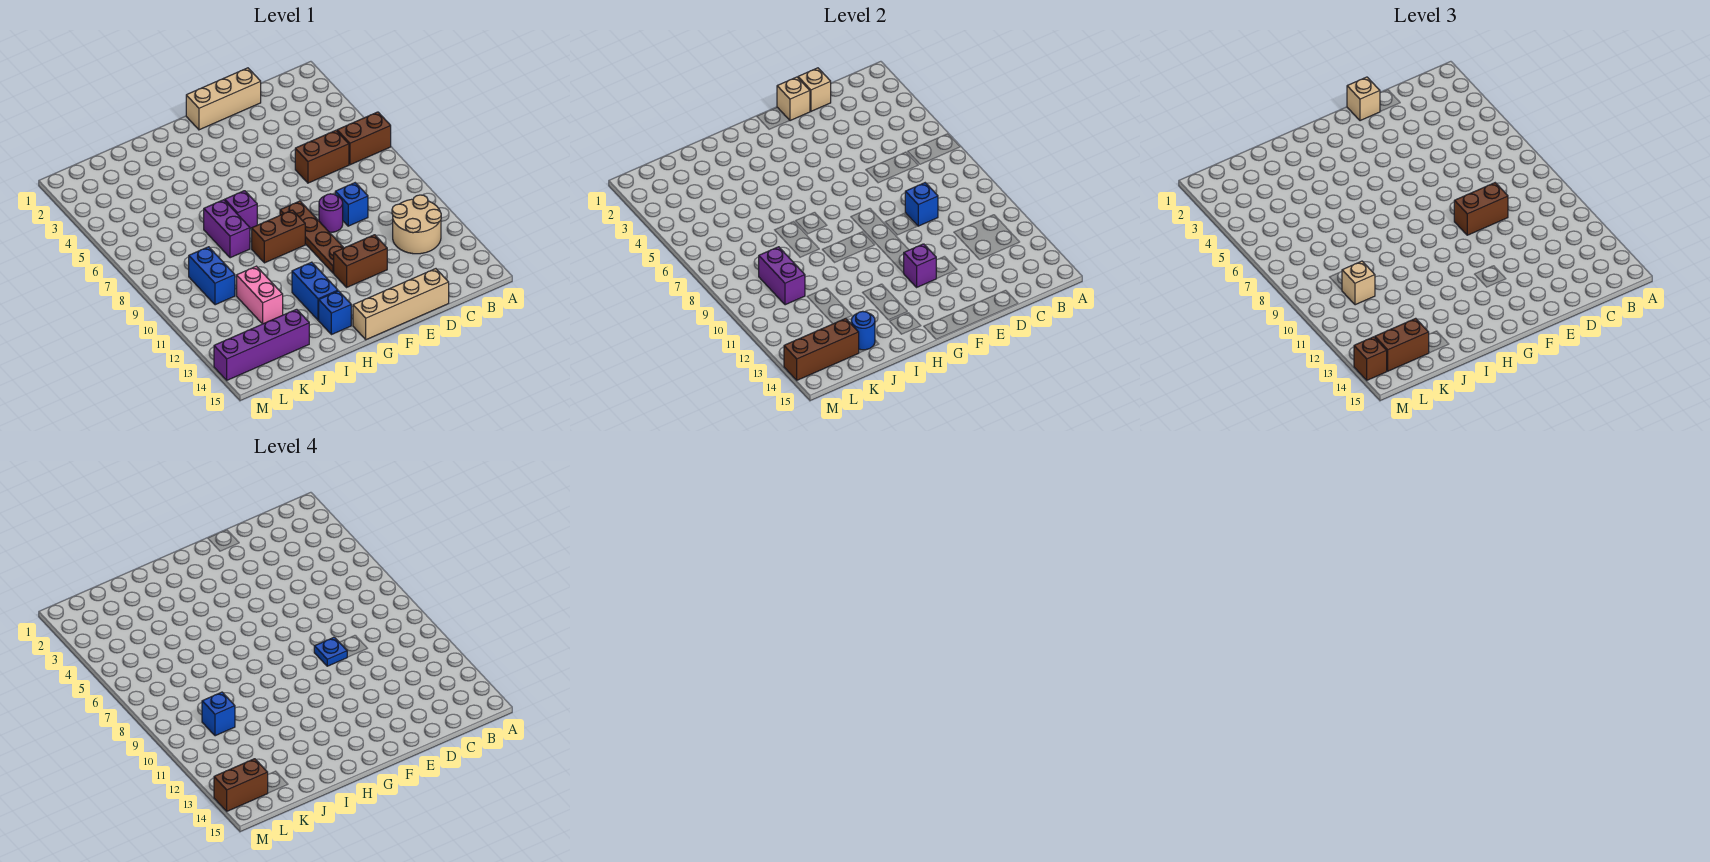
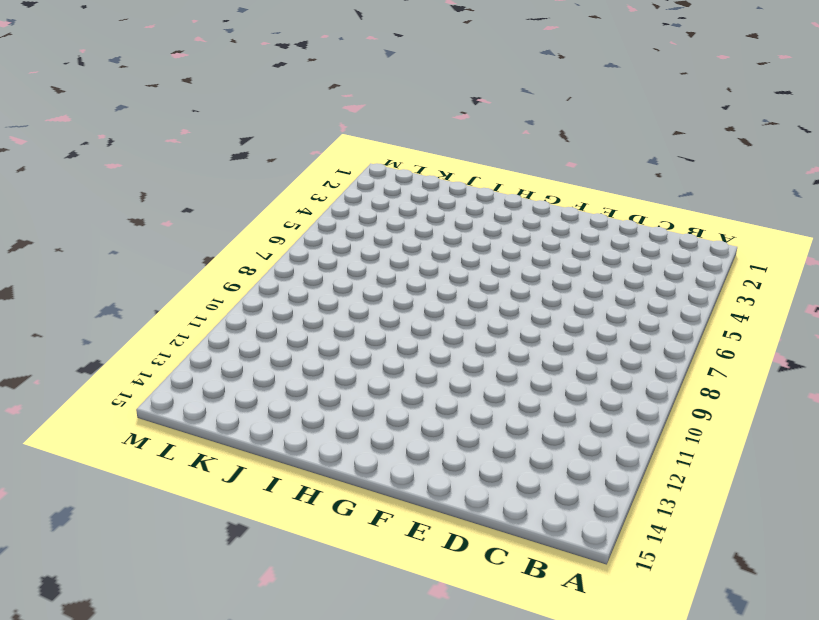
none -> brown brick A6:B6 level 1
none -> tan round brick B11:C12 level 1
none -> brown brick C6:D6 level 1
none -> tan brick D1:F1 level 1

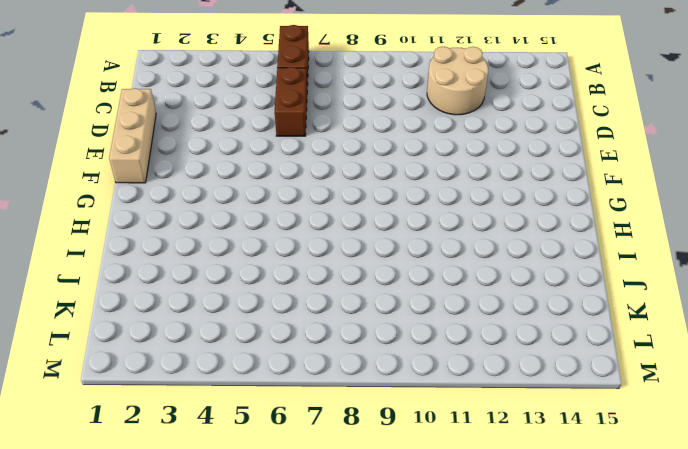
none -> blue brick D9 level 1
none -> tan brick D15:G15 level 1
none -> purple round brick E9 level 1
none -> brown brick E12:F12 level 1

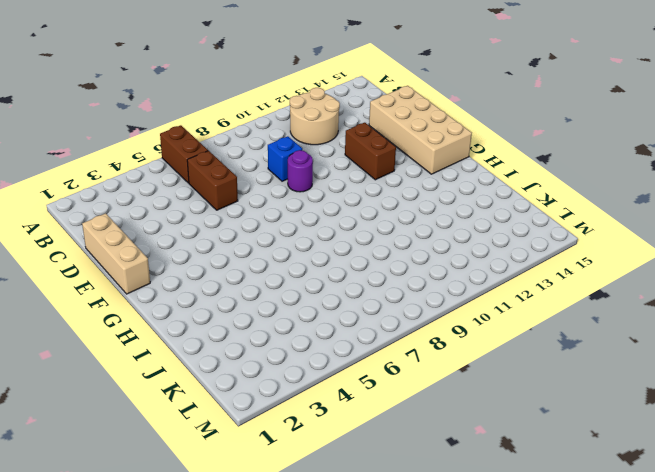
tan brick D14:G15 level 1 -> tan brick D15:G15 level 1
none -> brown plate F8:F11 level 1
none -> brown brick G9:H9 level 1
none -> purple brick H7 level 1
none -> blue brick H12:H13 level 1

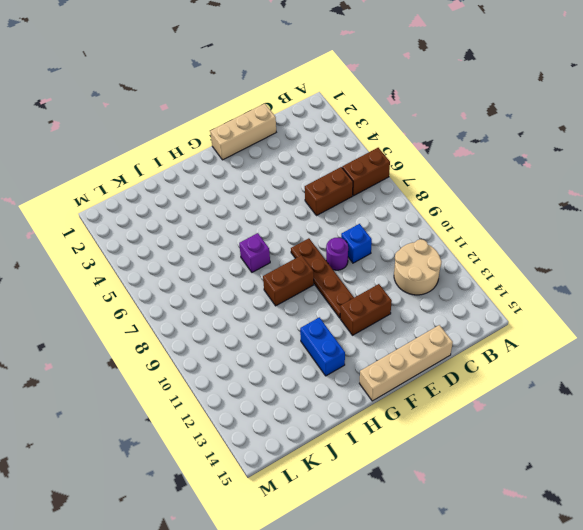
none -> blue brick H14 level 1
none -> purple brick I7:I8 level 1
none -> pink brick J11:J12 level 1
none -> purple brick J14:M14 level 1

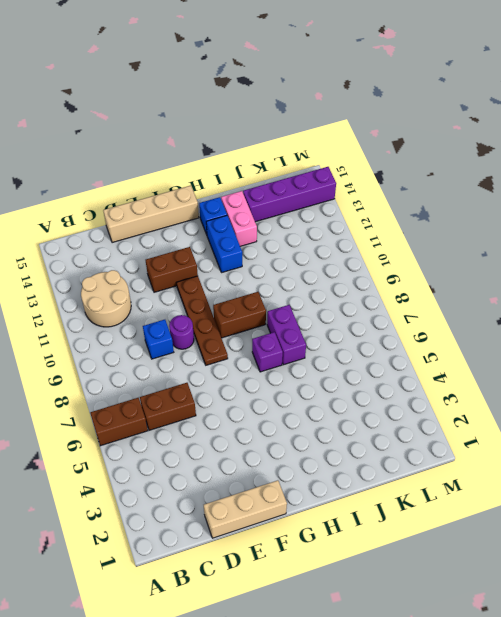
pink brick I13:I14 level 1 -> pink brick J11:J12 level 1
none -> blue brick K9:K10 level 1
none -> tan brick D1 level 2
none -> blue brick D9 level 2
none -> tan brick E1 level 2

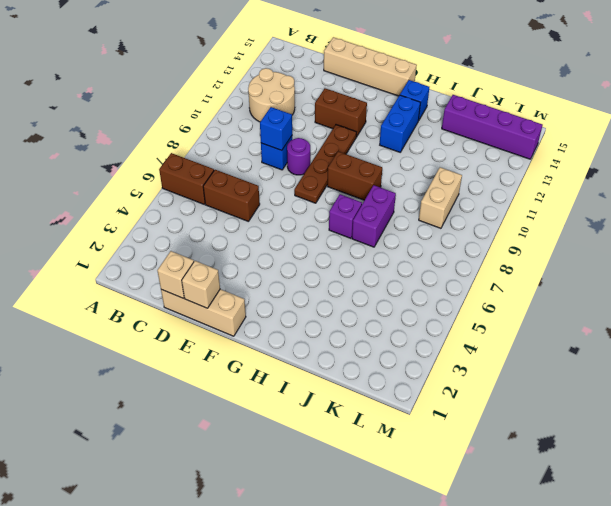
tan brick K9:K10 level 1 -> blue brick K9:K10 level 1
none -> pink brick J11:J12 level 1
none -> purple brick F12 level 2
none -> blue round brick J14 level 2
none -> purple brick K9:K10 level 2

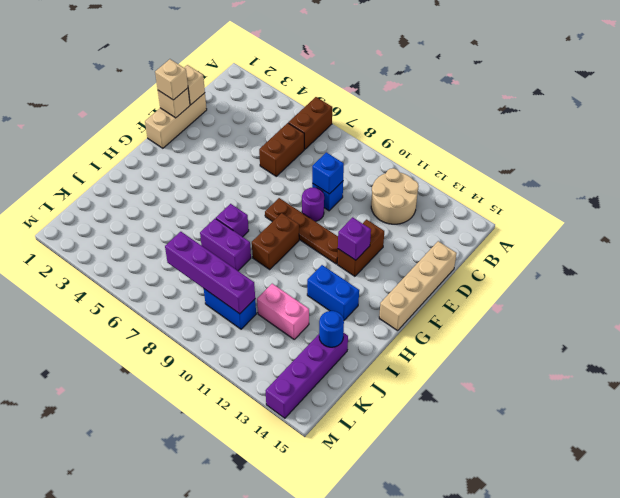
purple brick K7:K10 level 2 -> purple brick K9:K10 level 2
none -> blue brick H14 level 1
none -> brown brick K14:M14 level 2
none -> brown brick D9:E9 level 3
none -> tan brick K10 level 3

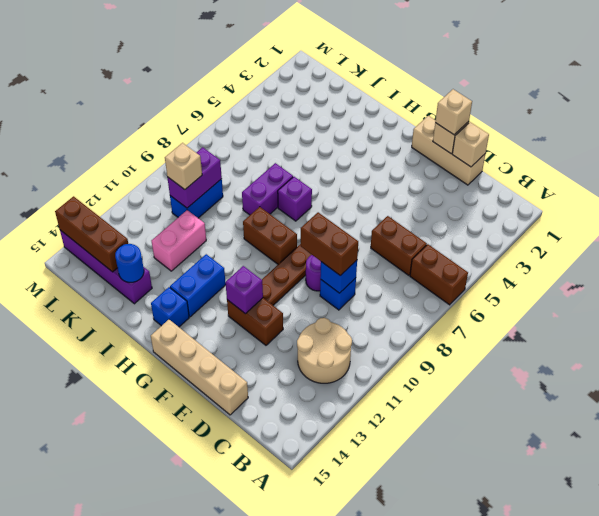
none -> brown brick K14:L14 level 3
none -> brown brick M14 level 3
none -> blue plate E9 level 4
none -> blue brick K10 level 4

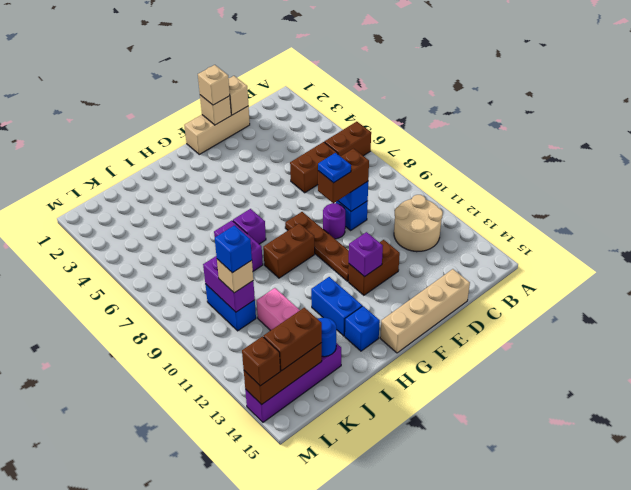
none -> brown brick L14:M14 level 4

